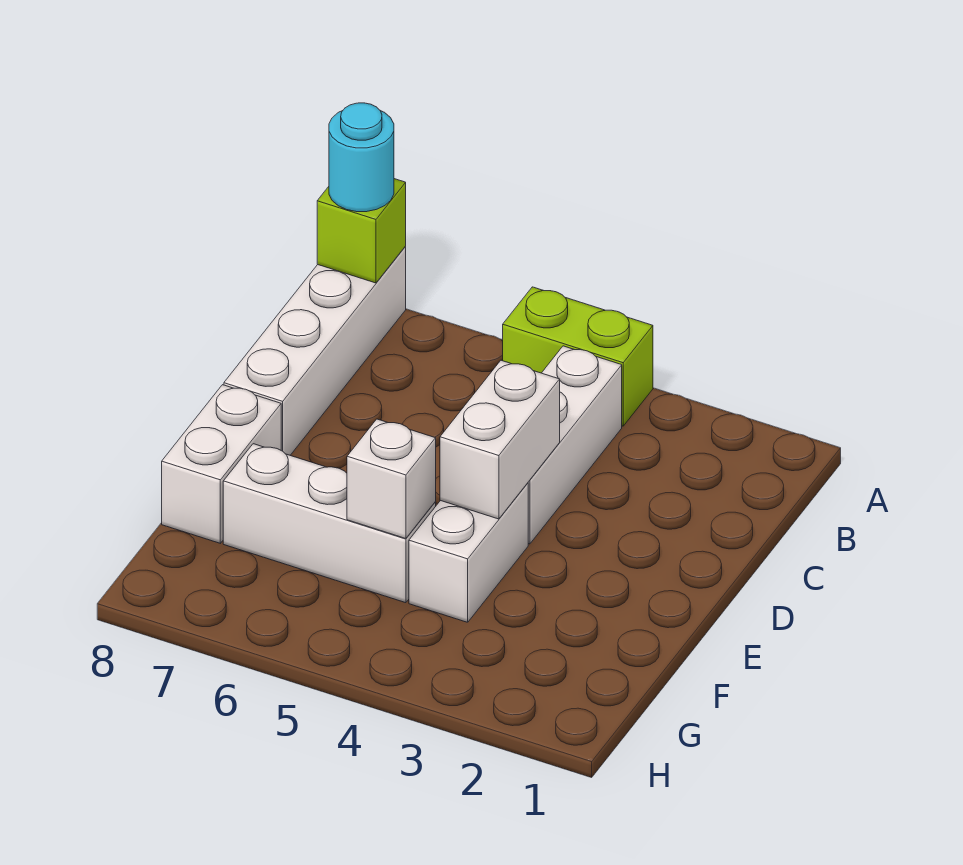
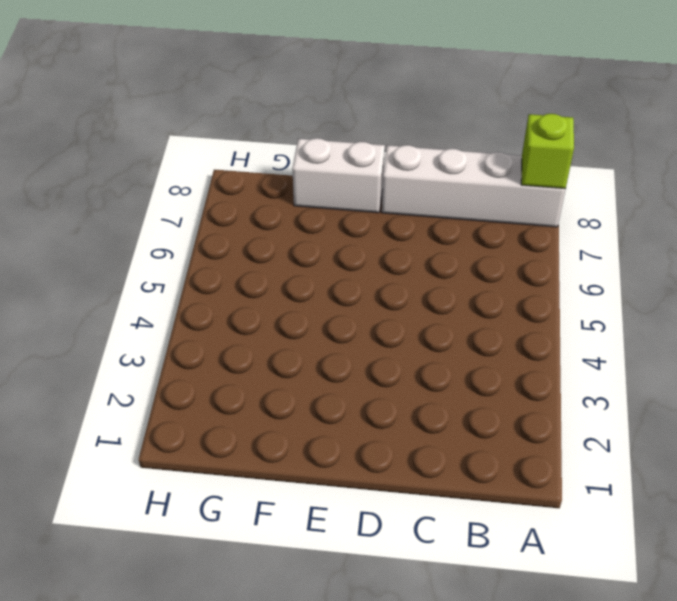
none -> lime brick A4:A5 level 1
none -> white brick B4:D4 level 1

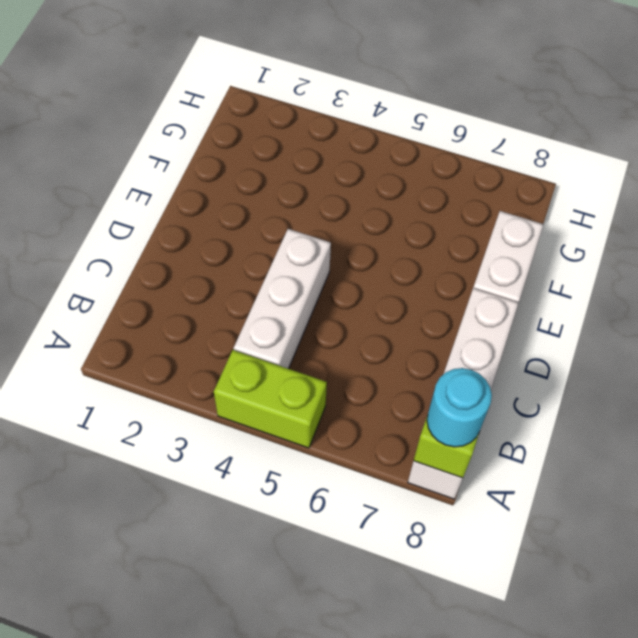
none -> white brick E4:F4 level 1
none -> white brick F5:F7 level 1

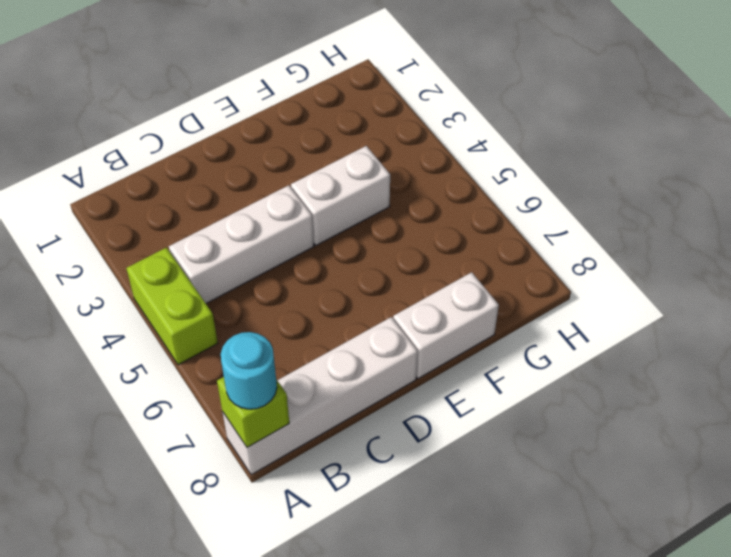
none -> white brick F5:F7 level 1
none -> white brick D4:E4 level 2

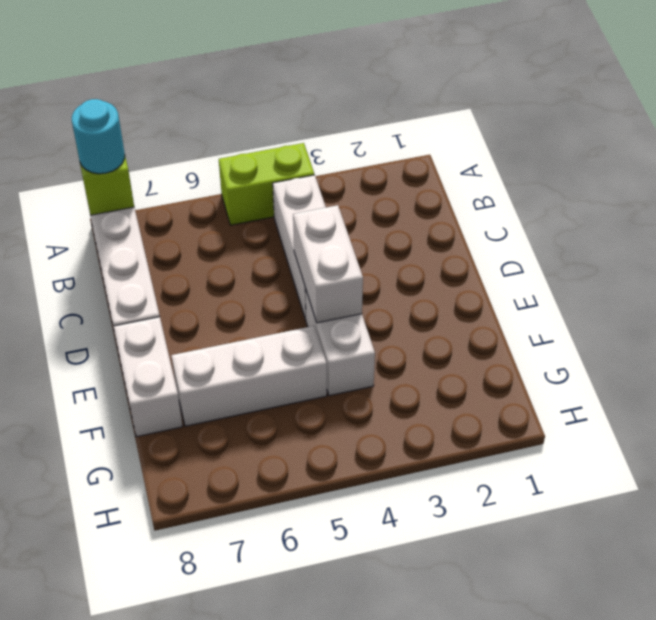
none -> white brick F5 level 2

